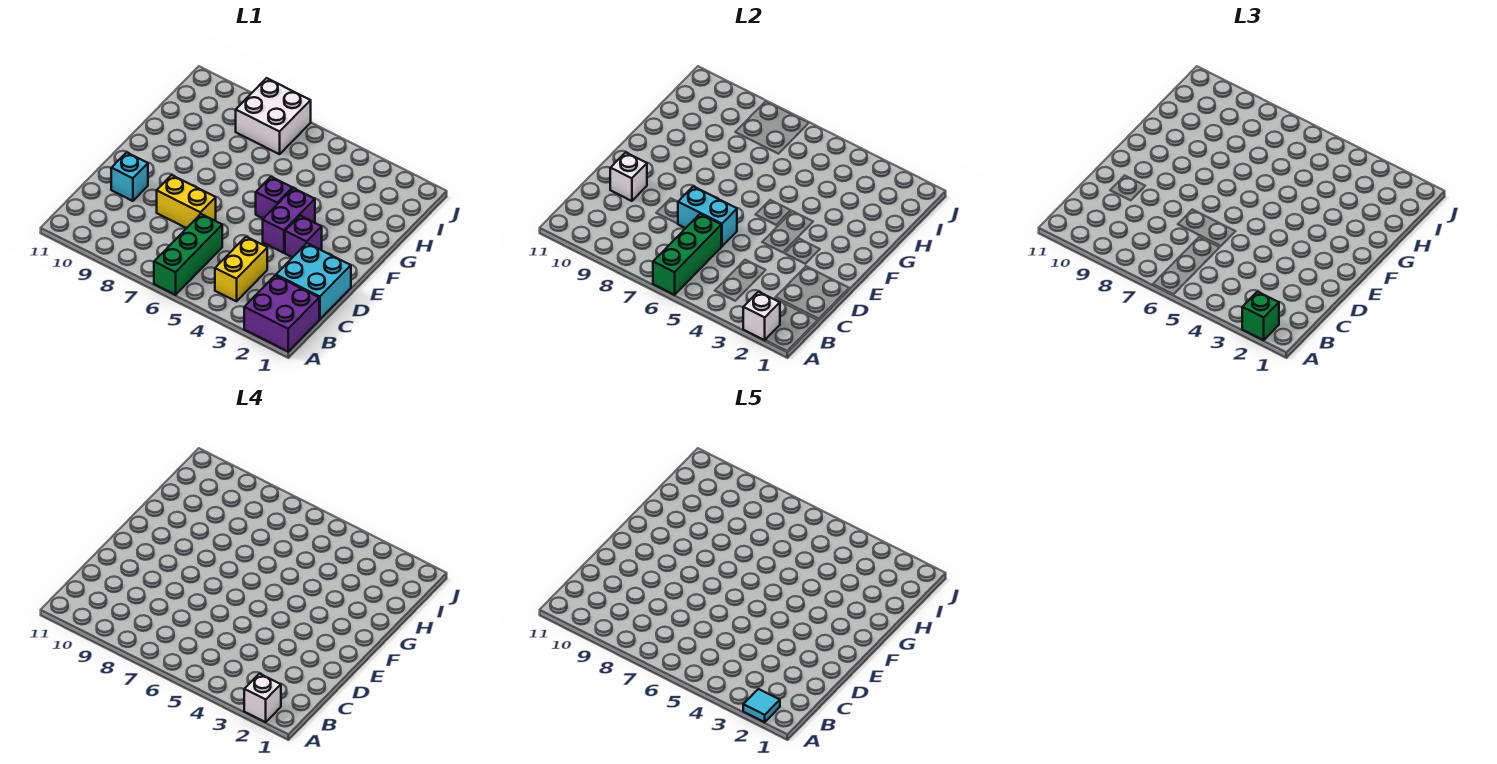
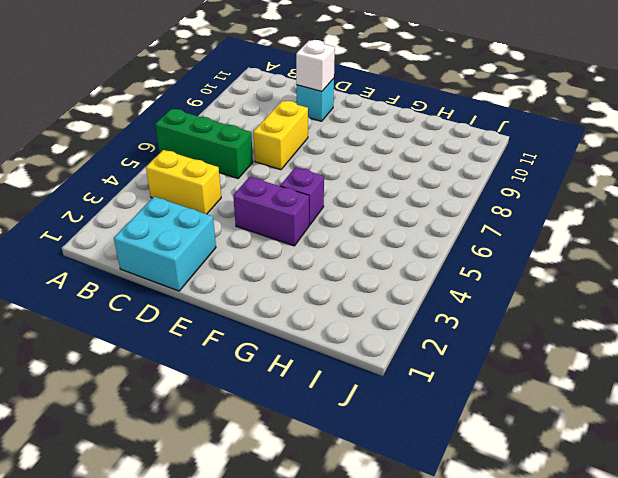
none -> purple brick A1:B2 level 1
none -> purple brick E3 level 1
none -> white brick I7:J8 level 1

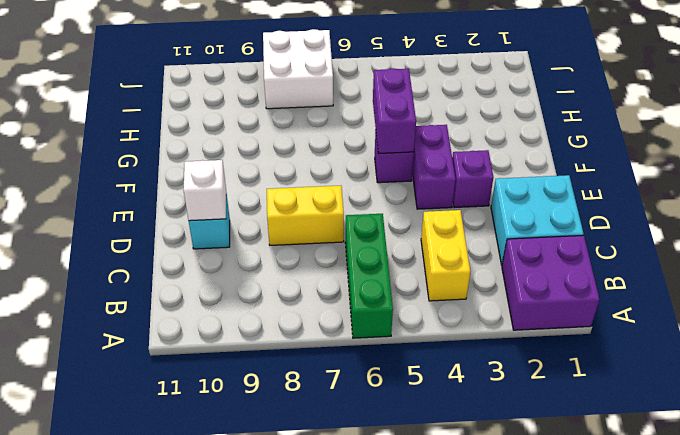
purple brick F5:G5 level 2 -> none
none -> white brick A2 level 2
none -> green brick A6:C6 level 2
none -> cyan brick D6:D7 level 2

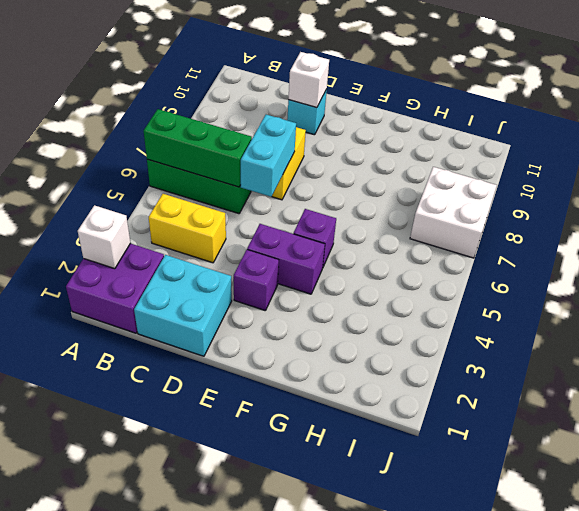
none -> green brick A2 level 3
none -> white brick A2 level 4
none -> cyan tile A2 level 5

